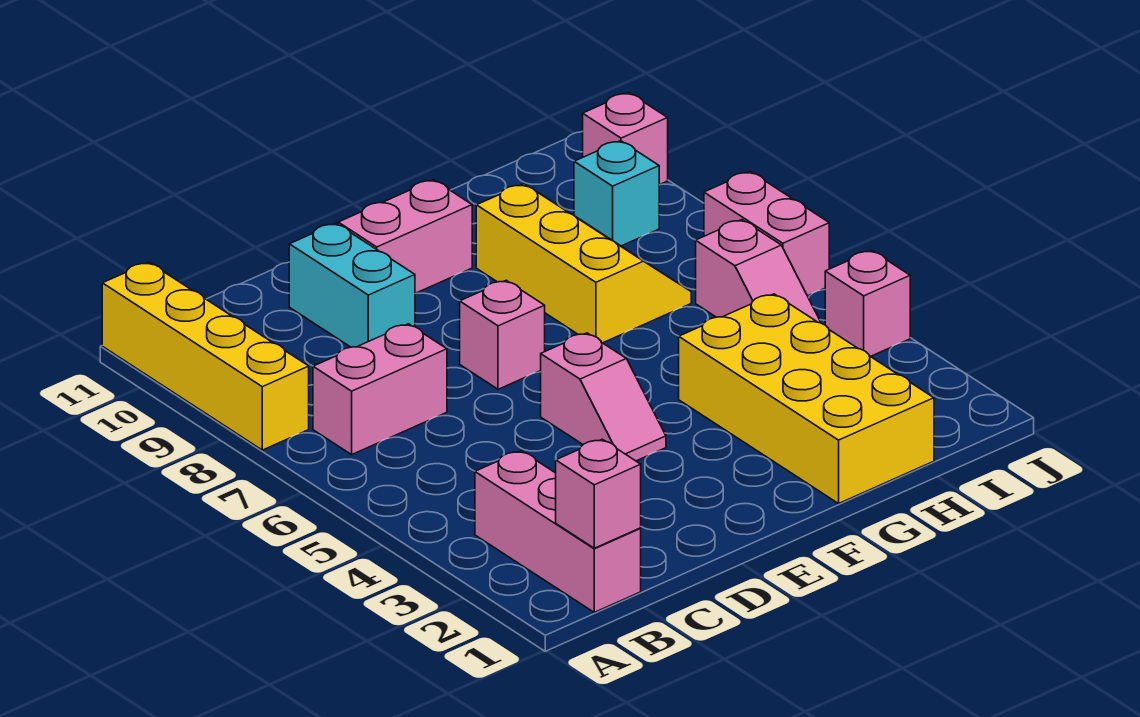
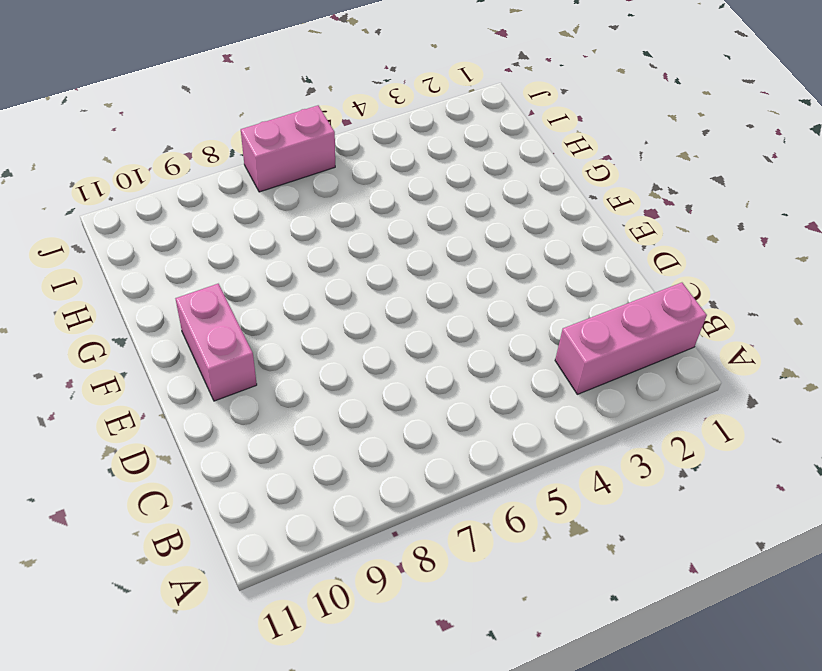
none -> yellow brick A8:A11 level 1
none -> pink brick B7:C7 level 1
none -> cyan brick D9:D10 level 1

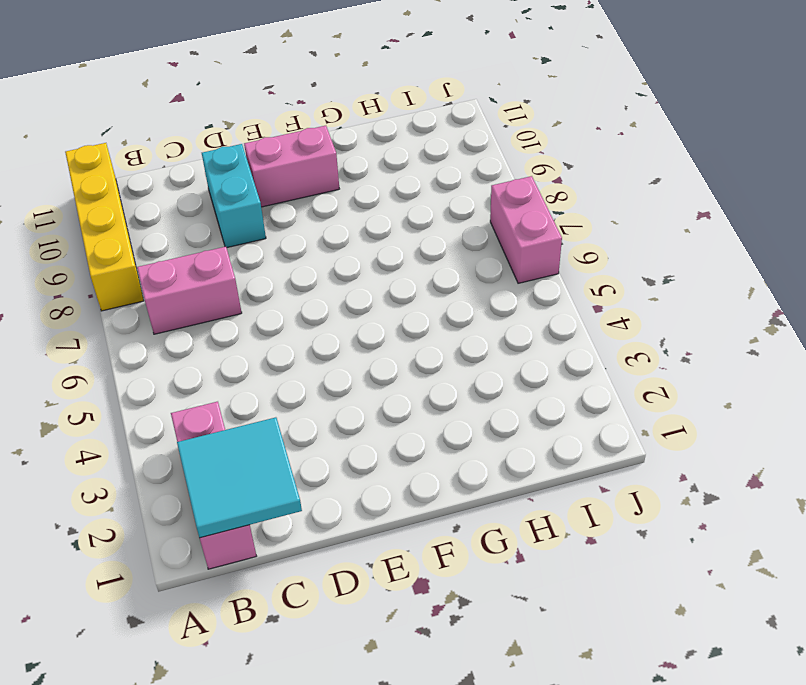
cyan tile B1:C2 level 2 -> pink brick B1 level 2
none -> pink slope E4:E5 level 1 top 5
none -> pink brick E7 level 1
none -> yellow brick G1:H4 level 1

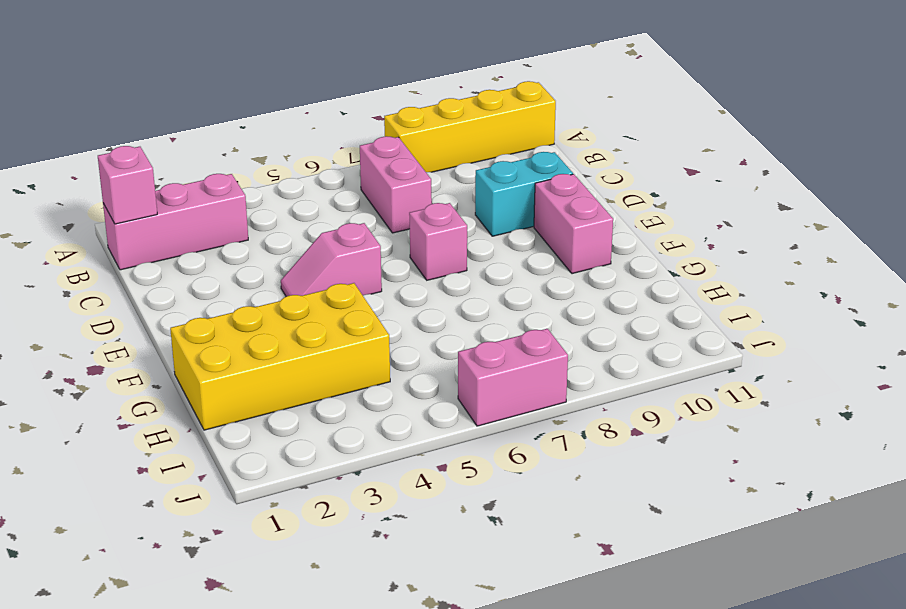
none -> yellow slope G7:H9 level 1 top G
none -> pink slope I5:I6 level 1 top 6
none -> cyan brick I9 level 1

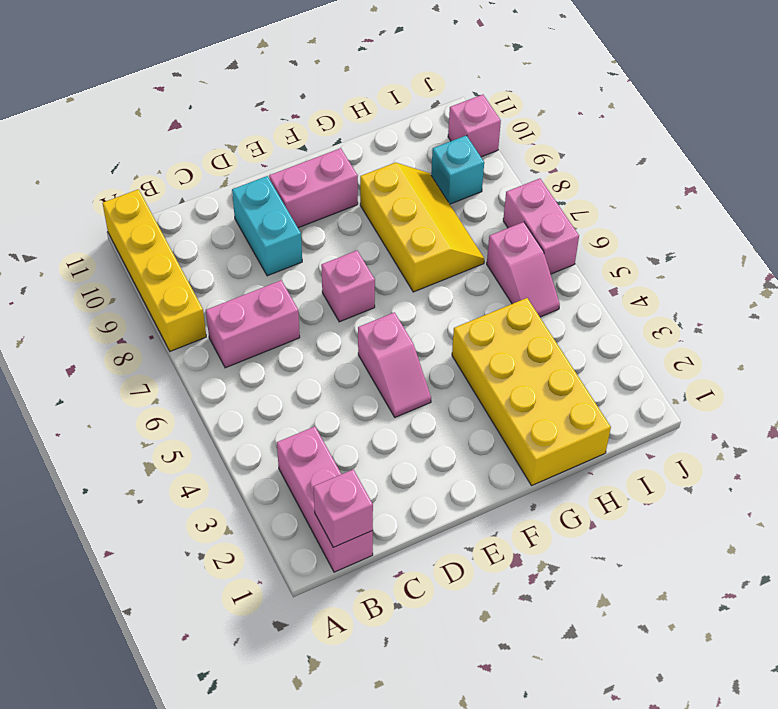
none -> pink brick J4 level 1

